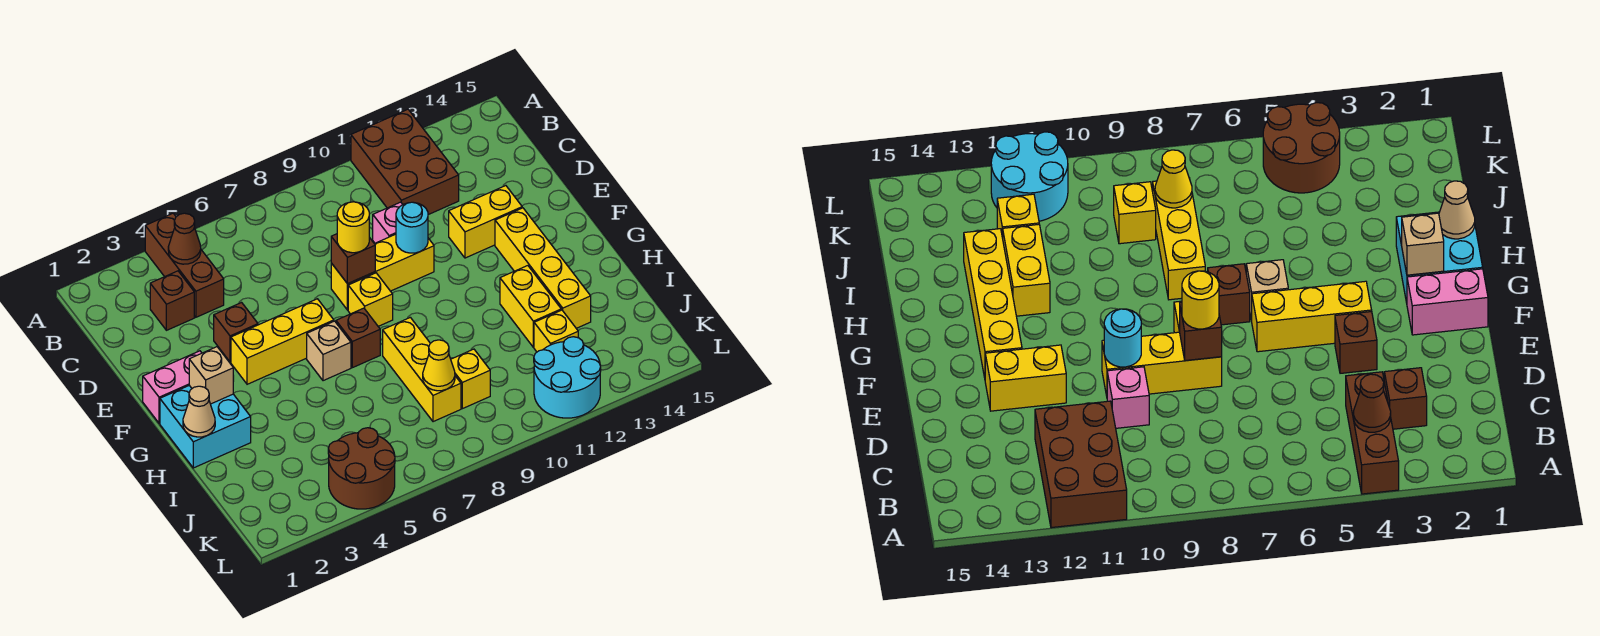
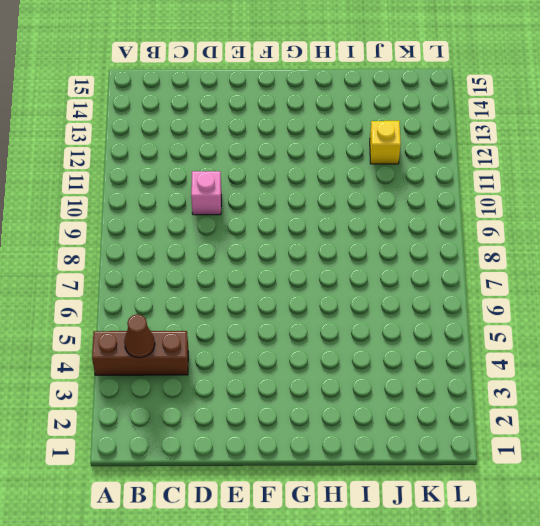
none -> brown brick A11:C12 level 1
none -> brown brick C3 level 1
none -> brown brick E4 level 1

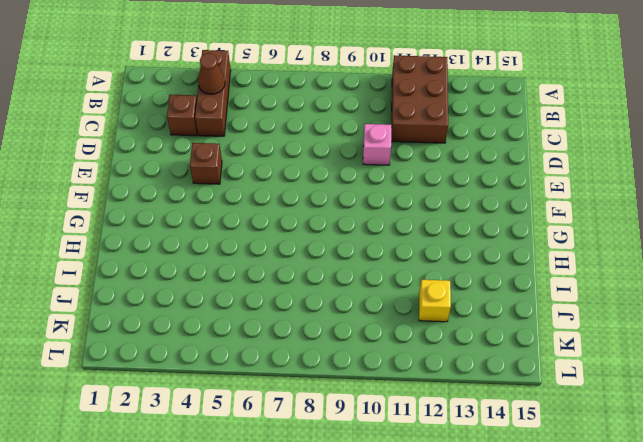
none -> yellow brick E8:E10 level 1
none -> yellow brick E12:E13 level 1
none -> pink brick F1:F2 level 1

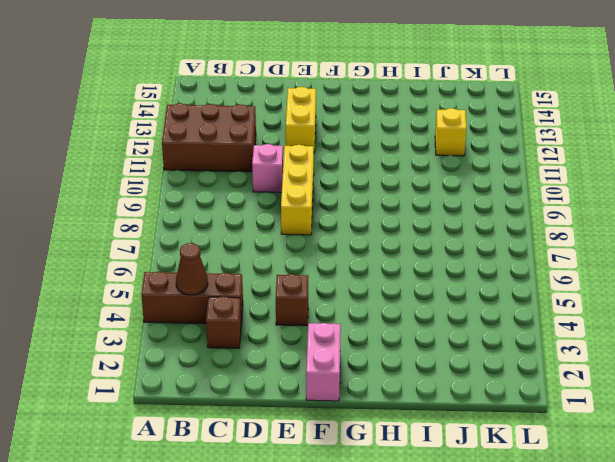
none -> yellow brick F4:F6 level 1
none -> yellow brick F8 level 1
none -> yellow brick F13:I13 level 1

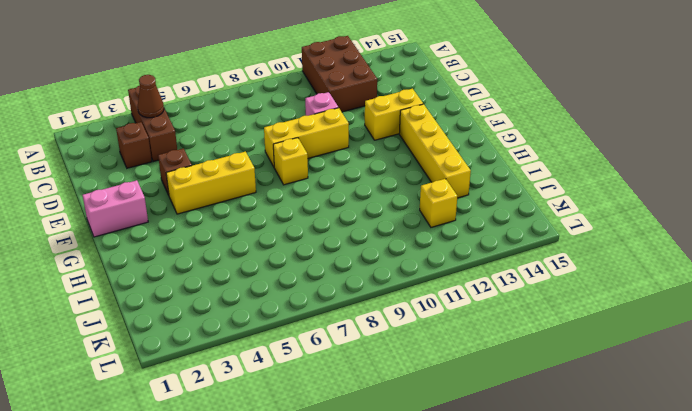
none -> cyan brick G1:H2 level 1
none -> tan brick G6 level 1
none -> brown brick G7 level 1

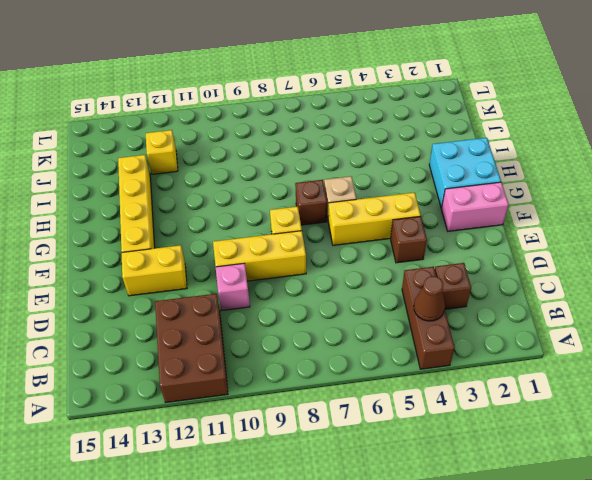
none -> yellow brick H8:J8 level 1
none -> yellow brick H12:I12 level 1
none -> yellow brick J9 level 1

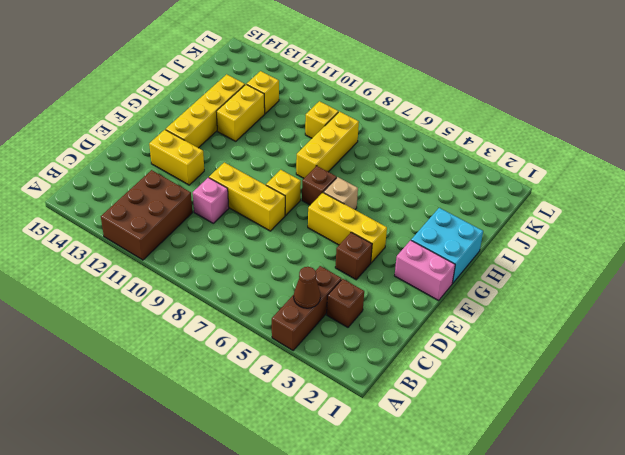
none -> brown round brick K4:L5 level 1
none -> cyan round brick K11:L12 level 1
none -> brown brick E8 level 2

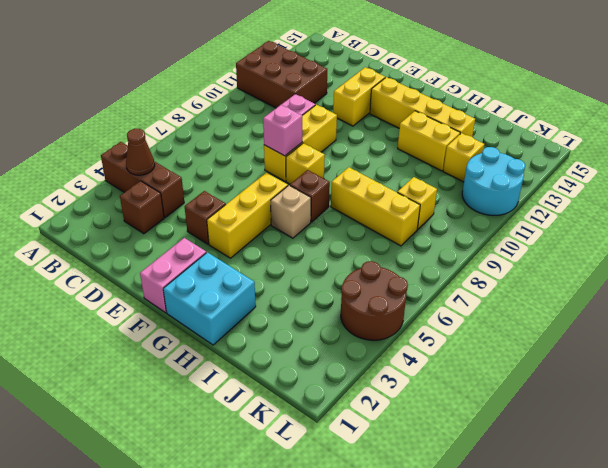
pink brick E8 level 2 -> brown brick E8 level 2
none -> cyan round brick E10 level 2
none -> tan brick G2 level 2
none -> tan cone H1 level 2

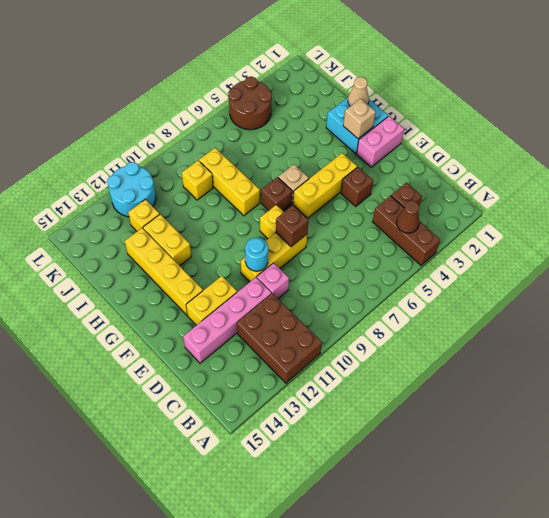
pink brick D11:D14 level 1 -> none
none -> yellow cone J8 level 2
none -> yellow round brick E8 level 3

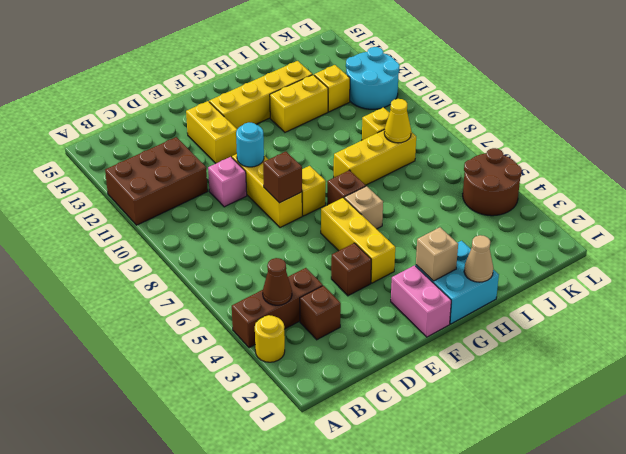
yellow round brick A3 level 1 -> yellow round brick E8 level 3

